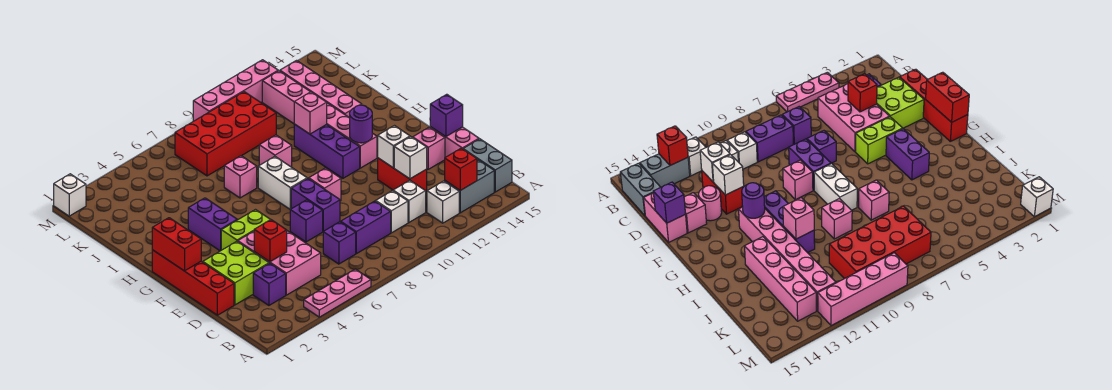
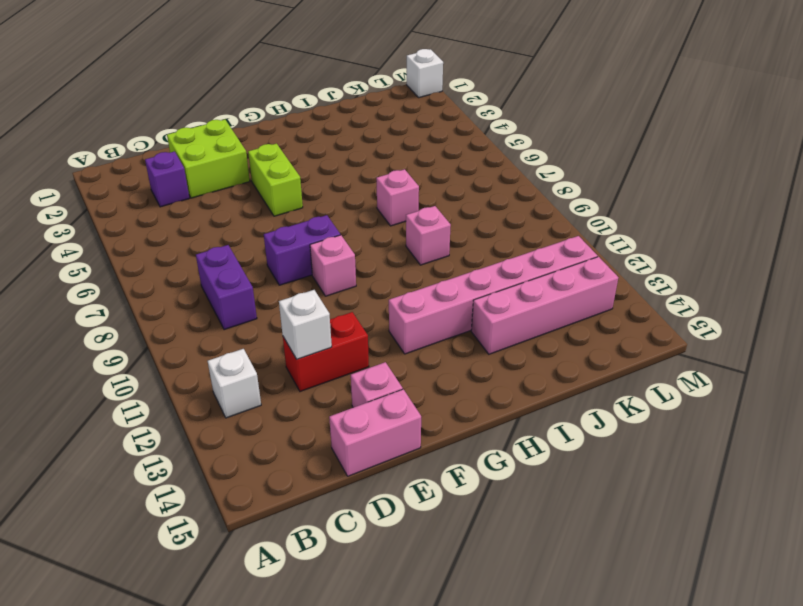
none -> pink plate A4:A6 level 1
none -> grey brick B13:B14 level 1
none -> grey brick B15:C15 level 1
none -> pink brick C4:E5 level 1

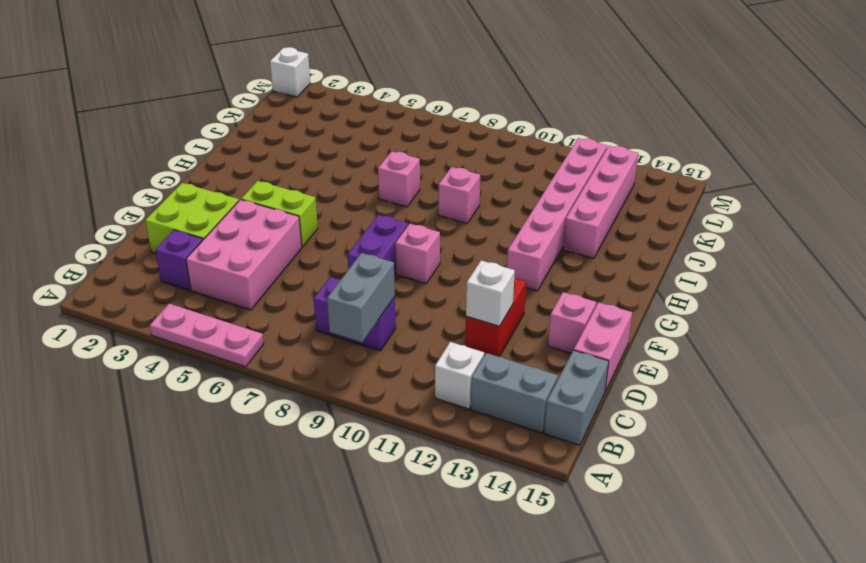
grey brick B9:C9 level 2 -> none
none -> purple brick C7 level 1
none -> white brick C10 level 1
none -> white brick C11 level 1
none -> red brick D1:G1 level 1

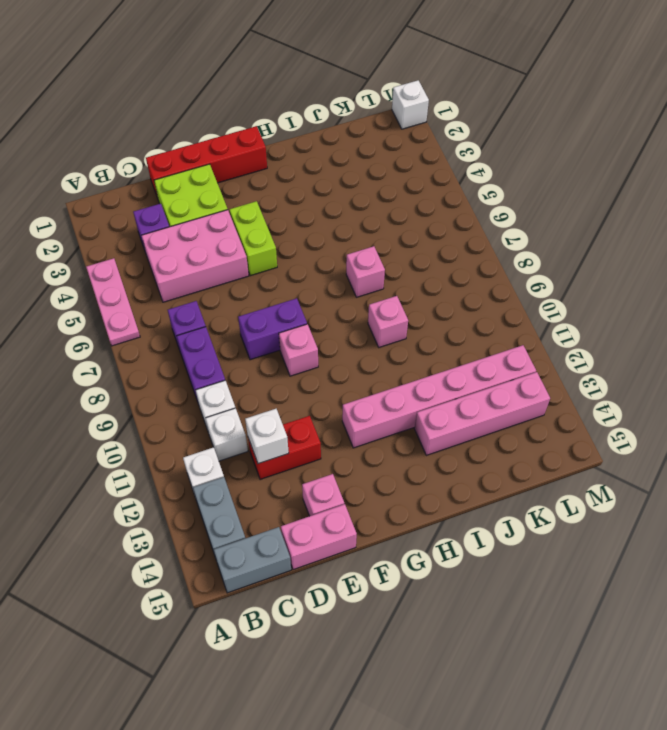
none -> purple brick E7 level 1
none -> pink round brick E13 level 1
none -> purple brick G4:H4 level 1
none -> white brick G8:H8 level 1

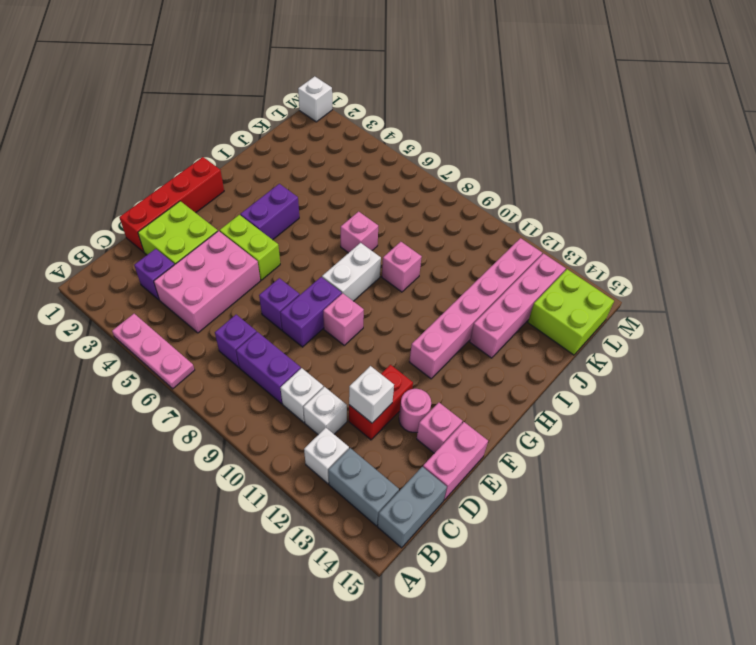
lime brick K14:L15 level 1 -> none
none -> purple brick G11:I11 level 1
none -> red brick K7:L10 level 1
none -> pink brick M9:M12 level 1
none -> red brick B13 level 2

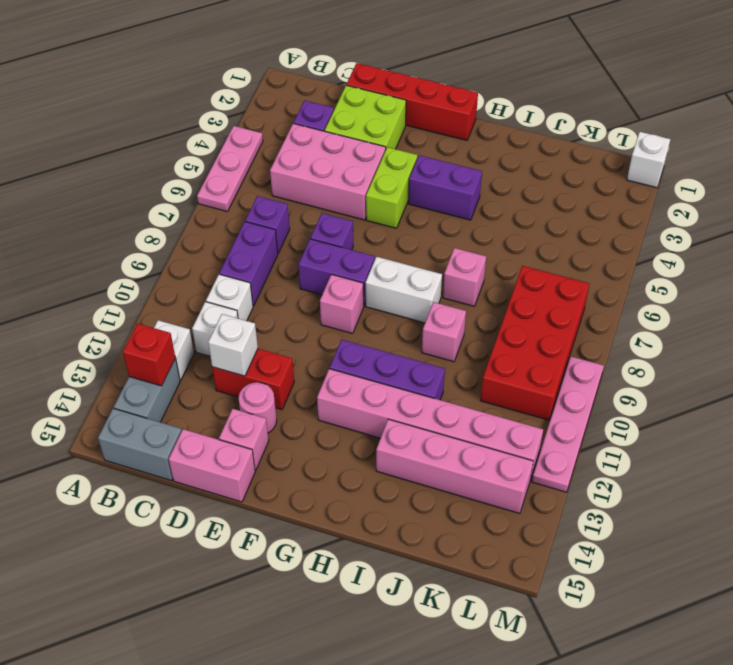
pink plate M9:M12 level 1 -> pink brick M9:M12 level 1
none -> red brick D4 level 2
none -> white brick E12 level 2
none -> purple brick E15 level 2
none -> red brick F1:G1 level 2

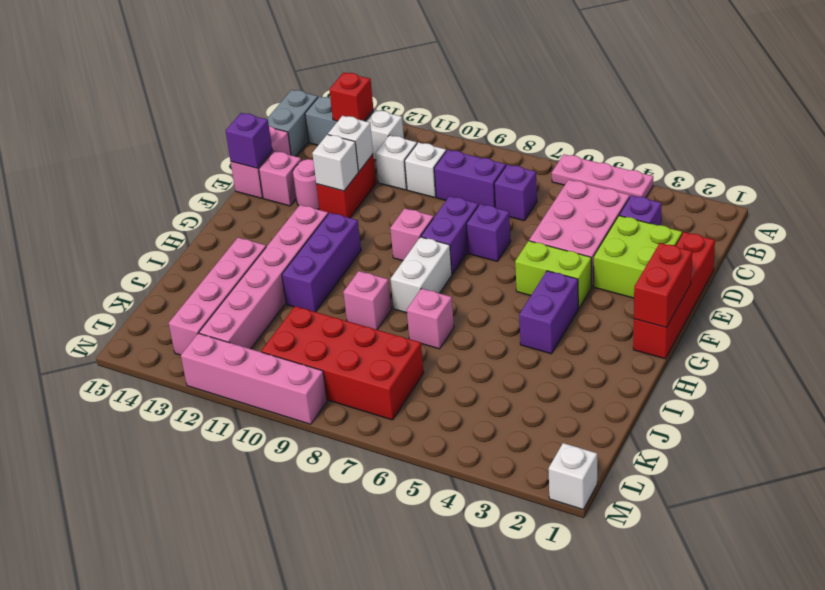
none -> red brick D4 level 2
none -> purple round brick G12 level 2
none -> pink brick I11 level 2

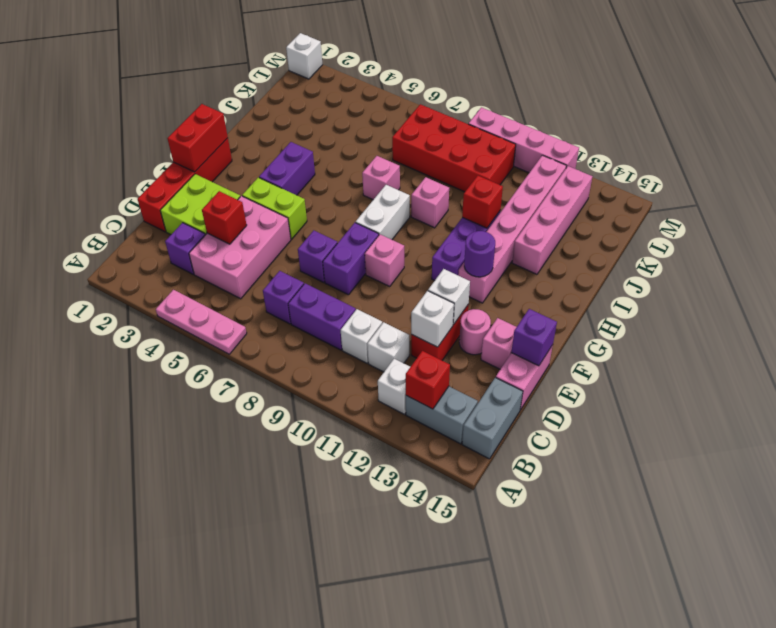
red brick I11 level 2 -> pink brick I11 level 2

